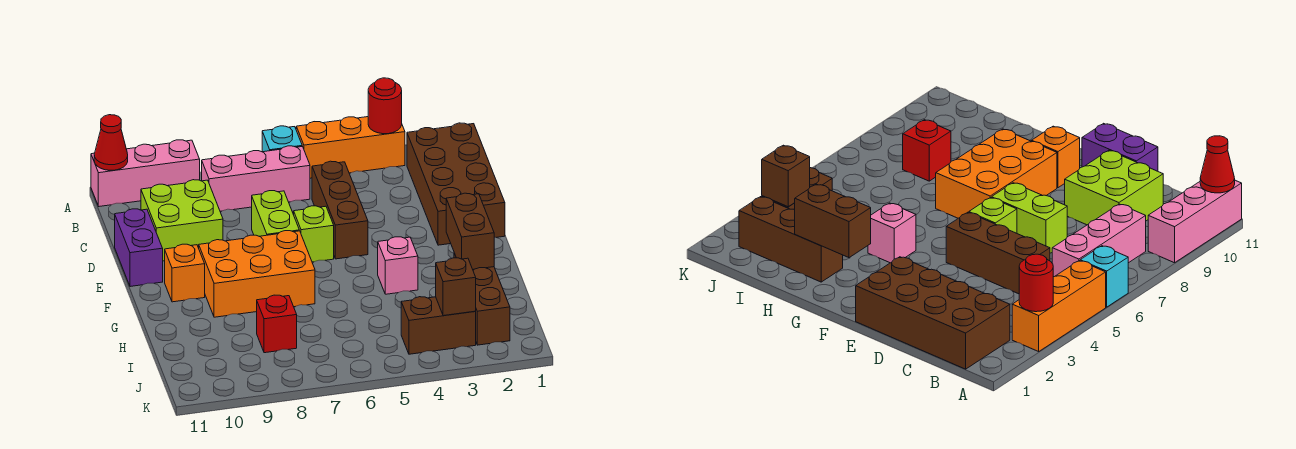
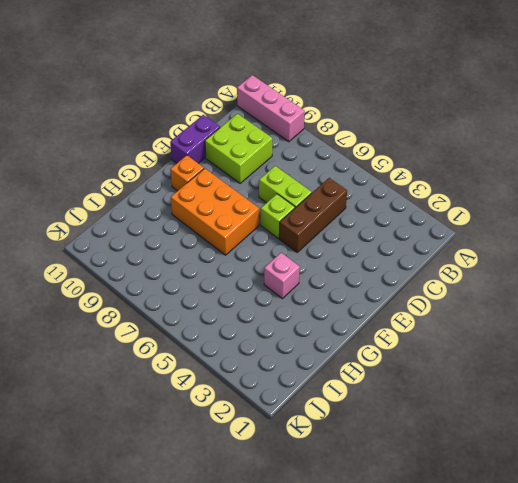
lime brick D6:D7 level 1 -> lime brick D7:E7 level 1
none -> orange brick A3:A5 level 1
none -> cyan brick A6 level 1
none -> brown brick B1:E2 level 1

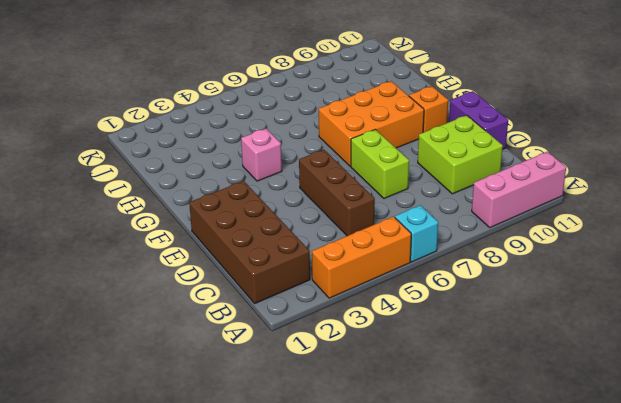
none -> pink brick B6:B8 level 1
none -> lime brick E6 level 1
none -> brown brick H2:J2 level 1

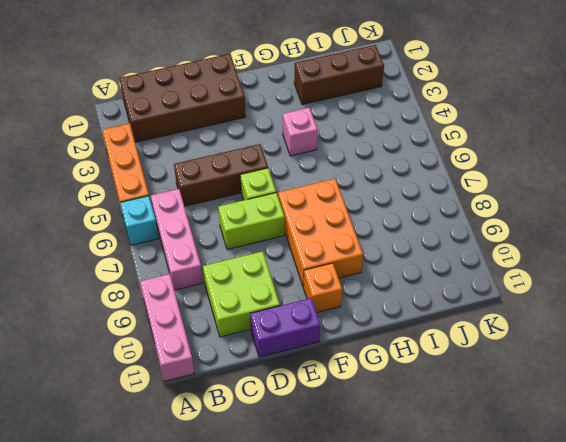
none -> red brick I8 level 1
none -> brown brick J3:J4 level 1
none -> red round brick A3 level 2

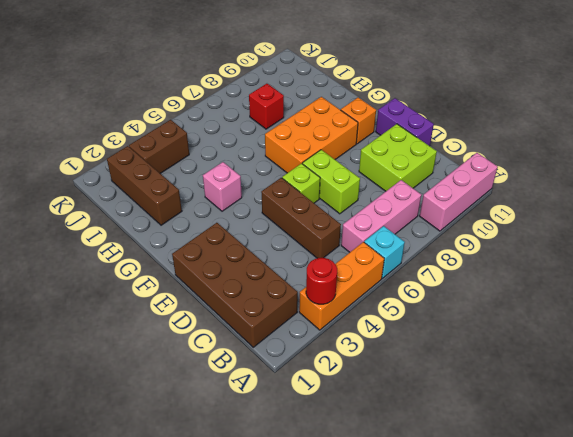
none -> red cone A11 level 2
none -> brown brick G2:H2 level 2
none -> brown brick J3 level 2

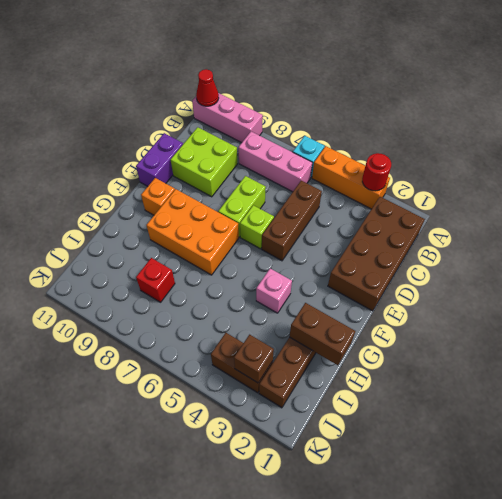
brown brick H1:H2 level 2 -> brown brick G2:H2 level 2

